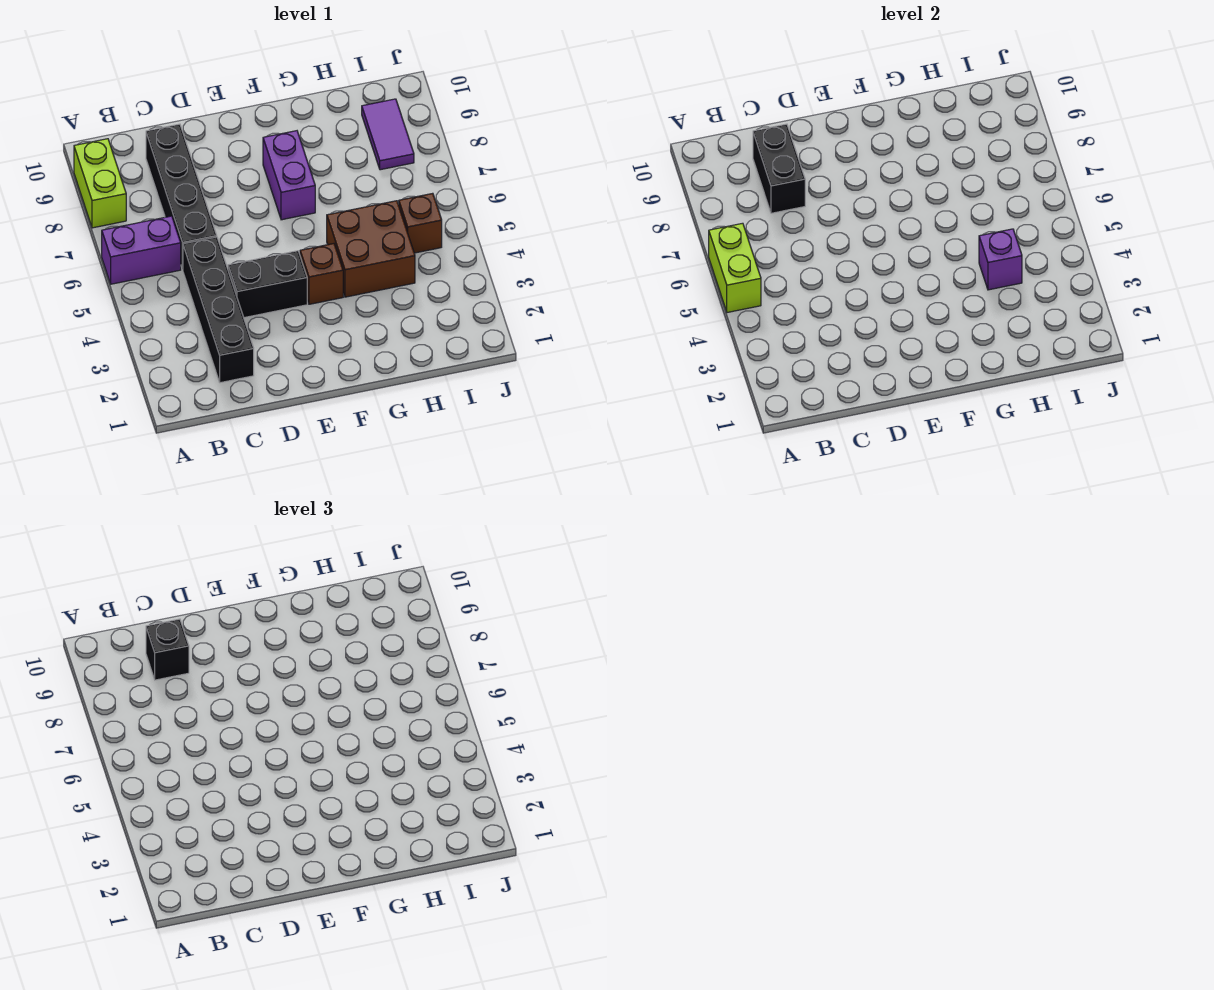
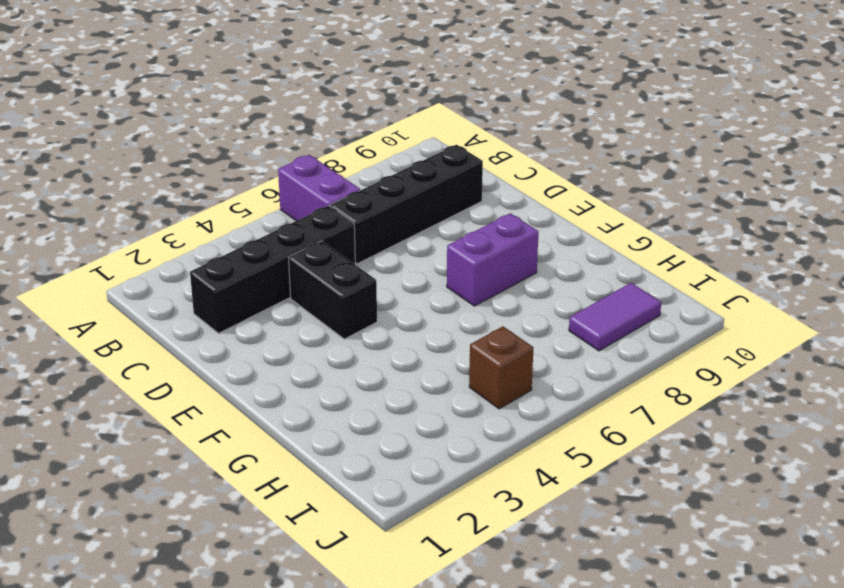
none -> lime brick A8:A9 level 1
none -> brown brick F4 level 1
none -> brown brick G4:H5 level 1

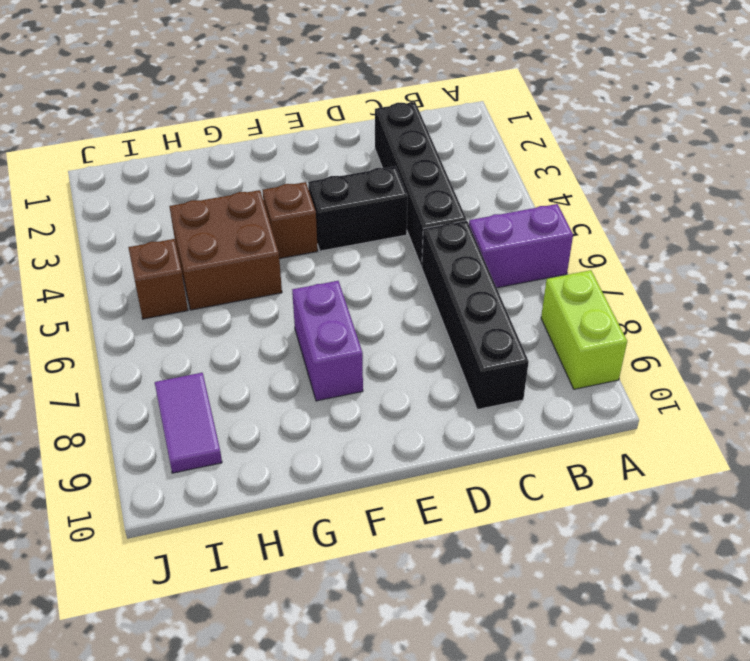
none -> lime brick A5:A6 level 2
none -> black brick C8:C9 level 2
none -> purple brick H4 level 2

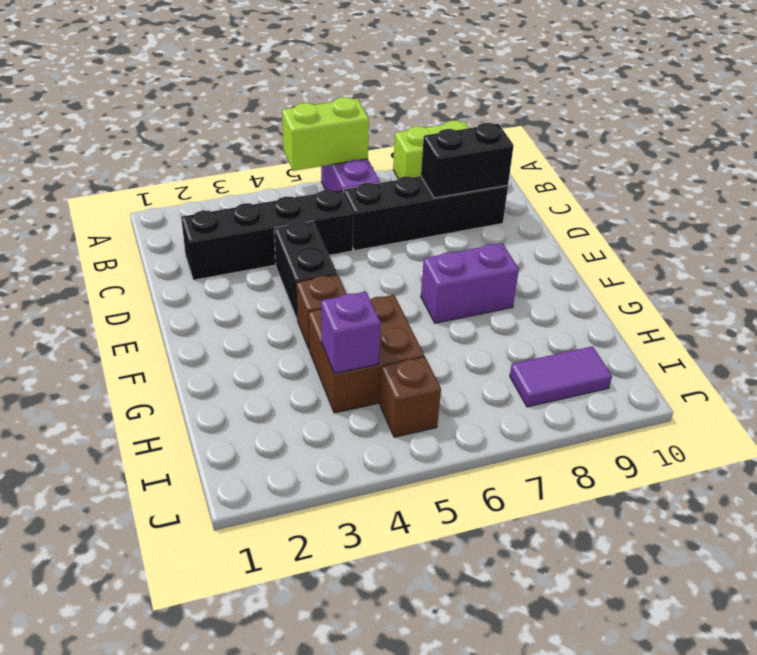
none -> black brick C9 level 3

